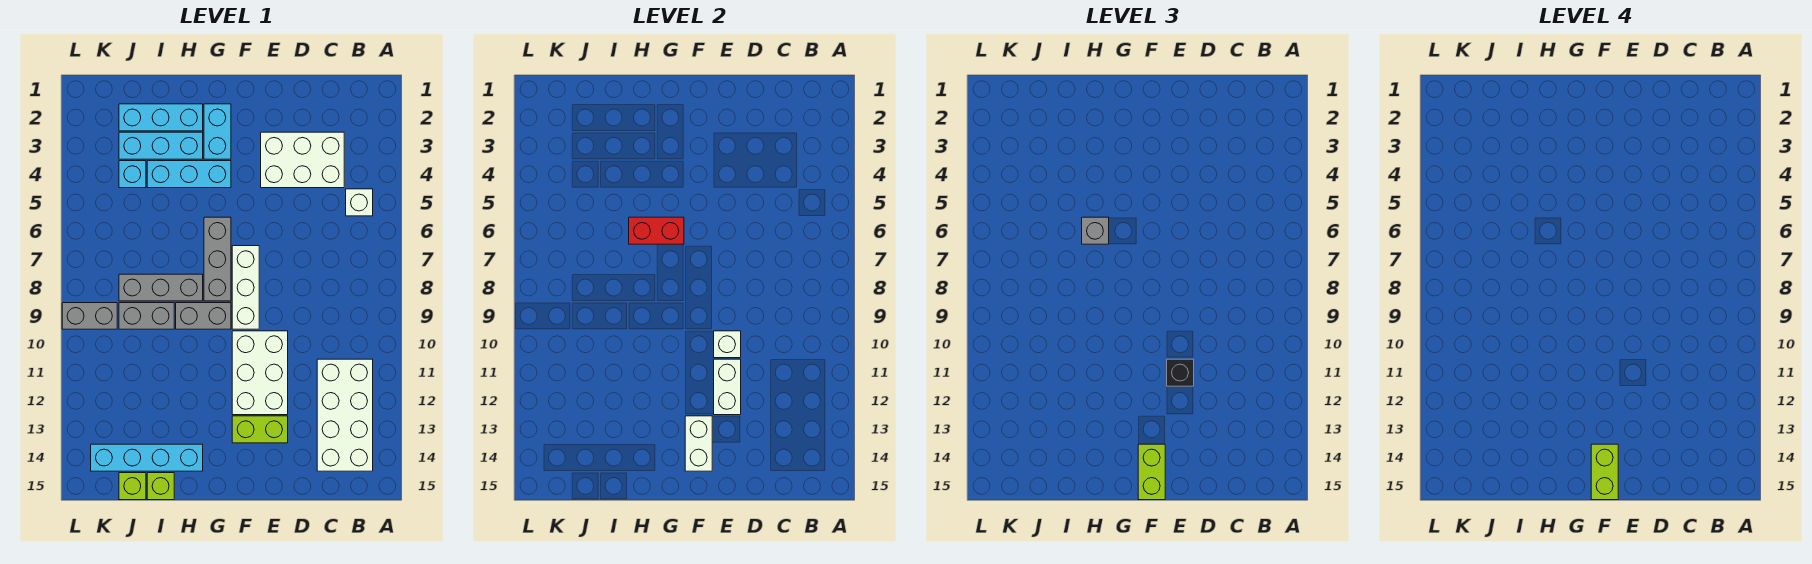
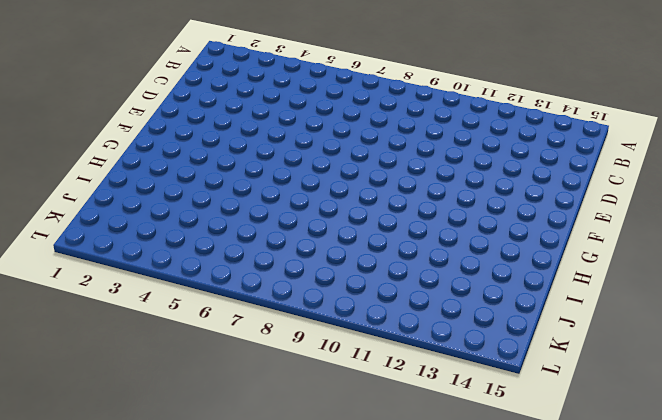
none -> white brick B5 level 1
none -> white brick B11:C14 level 1
none -> white brick C3:E4 level 1

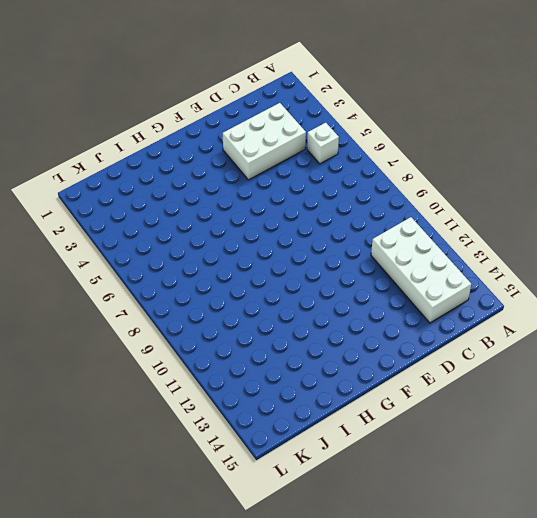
none -> white brick E10:F12 level 1
none -> lime brick E13:F13 level 1
none -> white brick F7:F9 level 1

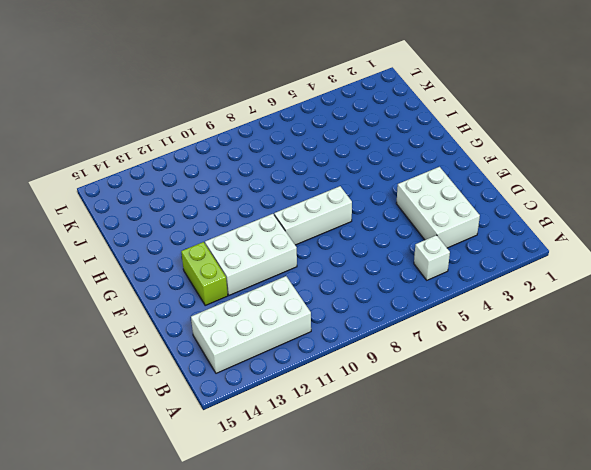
none -> cyan brick G2:G3 level 1
none -> cyan brick G4:I4 level 1
none -> grey brick G6:G8 level 1

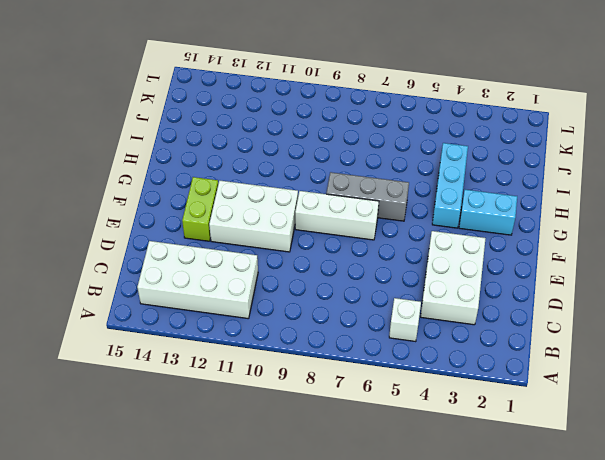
none -> grey brick G9:H9 level 1
none -> cyan brick H2:J2 level 1
none -> cyan brick H3:J3 level 1

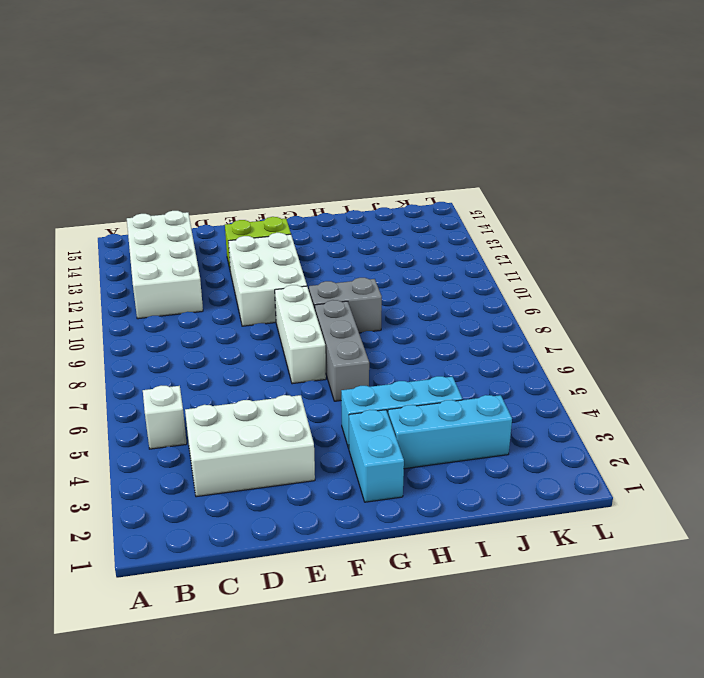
none -> cyan brick H2:J2 level 1
none -> grey brick H8:J8 level 1
none -> cyan brick H14:K14 level 1

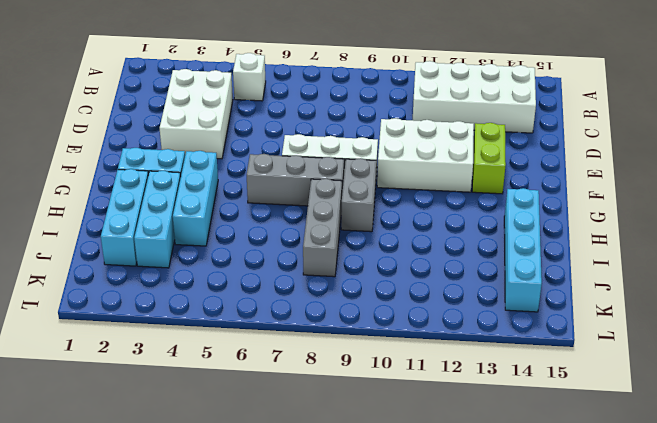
none -> grey brick I9:J9 level 1
none -> lime brick I15 level 1
none -> cyan brick J4 level 1

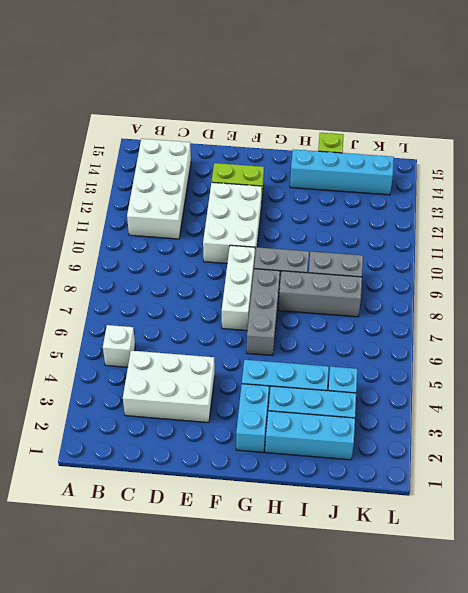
none -> lime brick J15 level 1
none -> grey brick K9:L9 level 1
none -> white brick E10 level 2

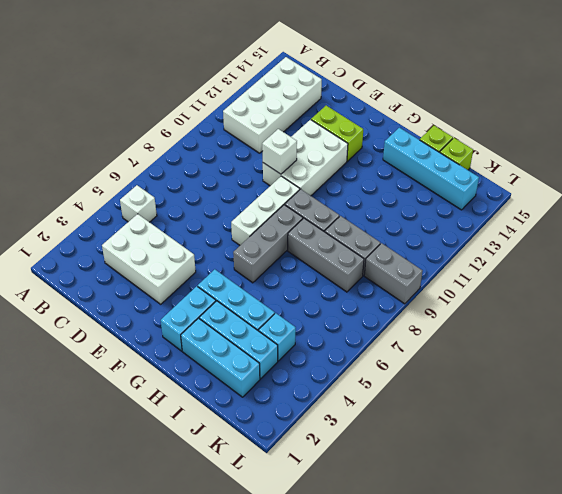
none -> white brick E11:E12 level 2
none -> white brick F13:F14 level 2
none -> red brick G6:H6 level 2

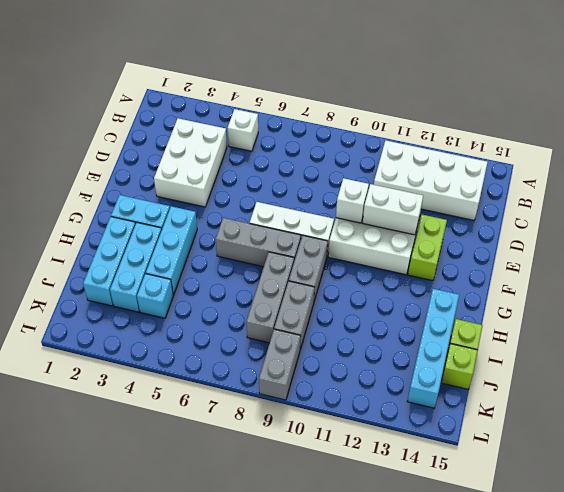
none -> white brick F13:F14 level 2
none -> red brick G6:H6 level 2
none -> black brick E11 level 3

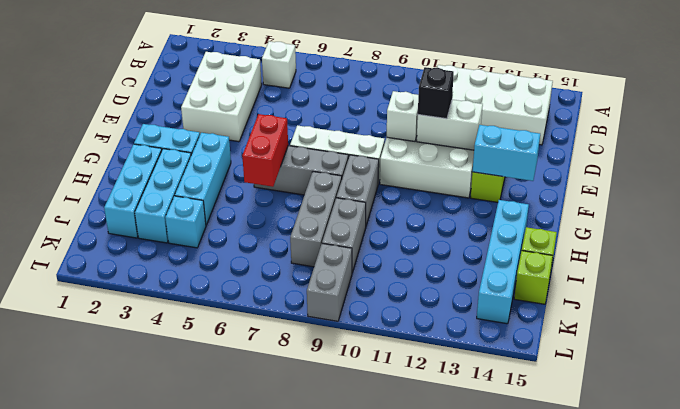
cyan brick F13:F14 level 2 -> white brick F13:F14 level 2
none -> lime brick F14:F15 level 3
none -> grey brick H6 level 3
none -> lime brick F14:F15 level 4

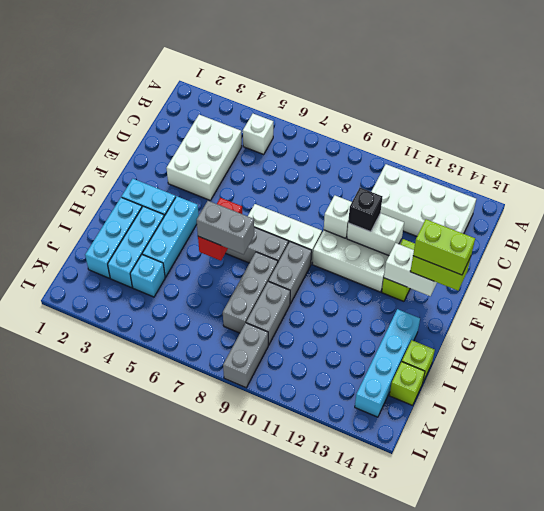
grey brick H6:H7 level 3 -> grey brick H6 level 3

